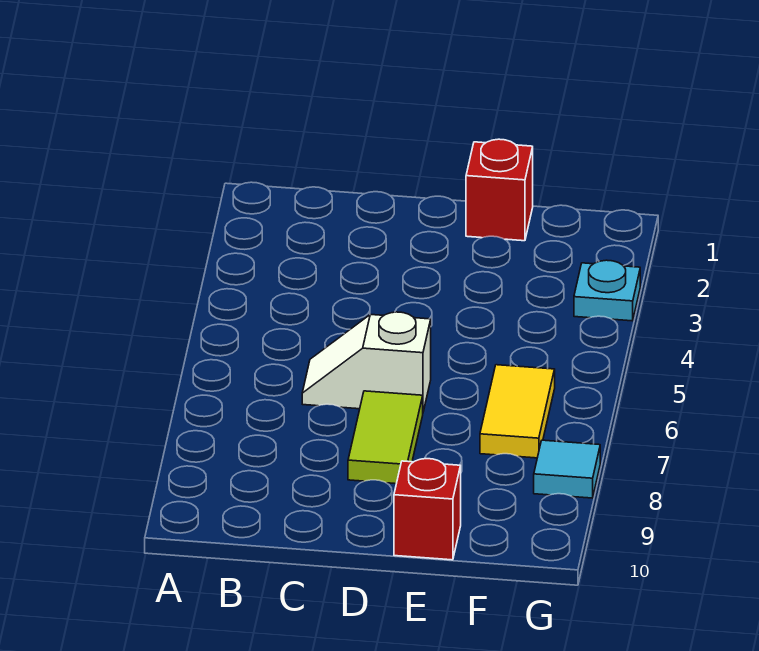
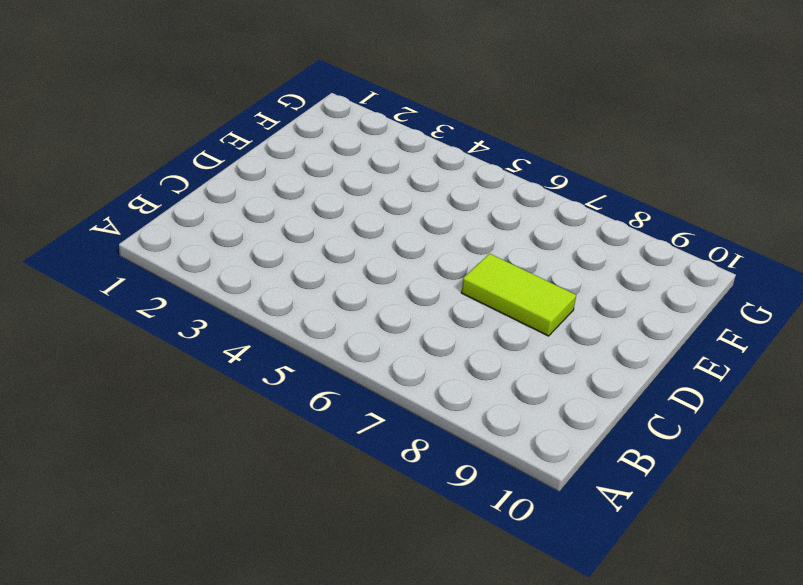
none -> white slope C6:D6 level 1 top D
none -> red brick E1 level 1

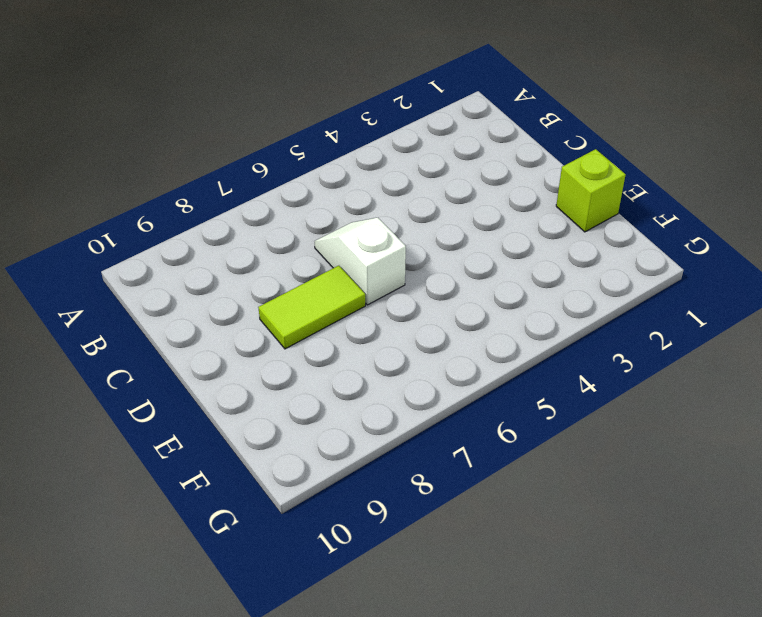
lime brick E1 level 1 -> red brick E1 level 1
none -> red brick E10 level 1
none -> yellow tile F6:F7 level 1

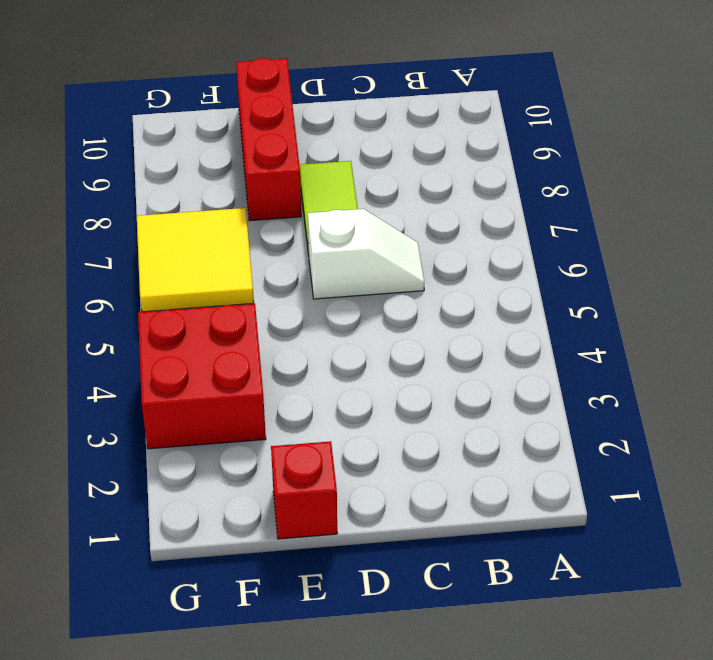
red brick E8:E10 level 1 -> red brick E10 level 1
red brick F3:G4 level 1 -> cyan plate G3 level 1
yellow tile F6:G7 level 1 -> yellow tile F6:F7 level 1
none -> cyan tile G8 level 1

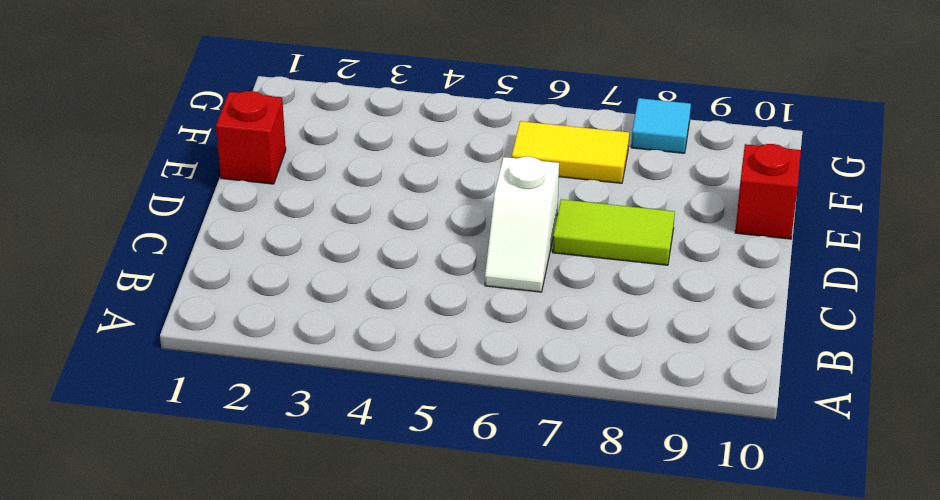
none -> cyan plate G3 level 1

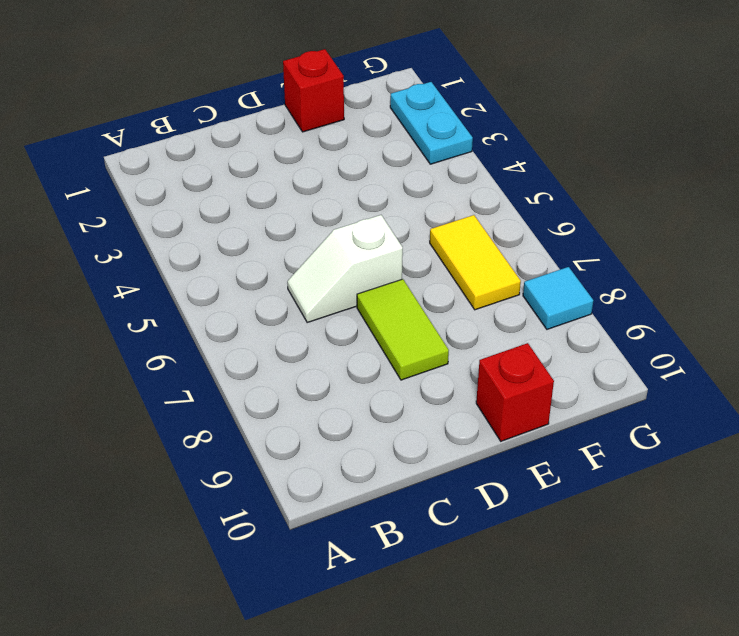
cyan plate G2:G3 level 1 -> cyan plate G3 level 1

